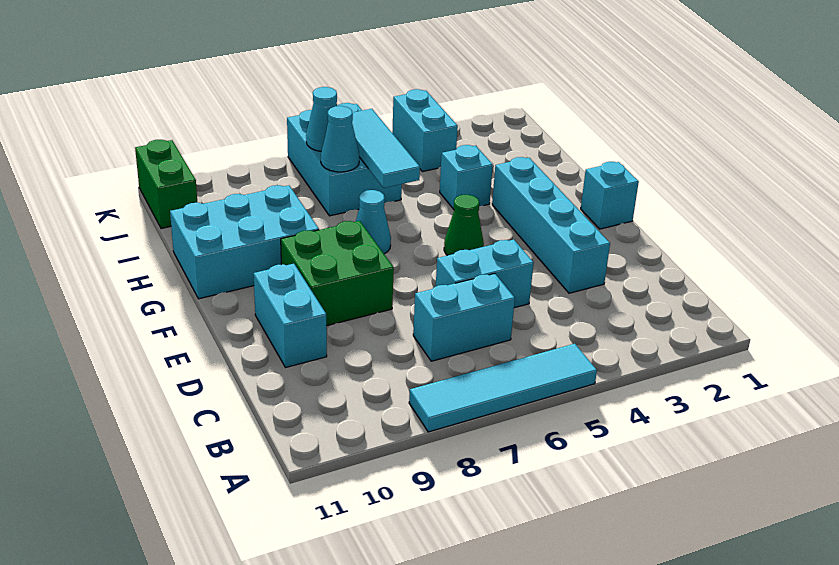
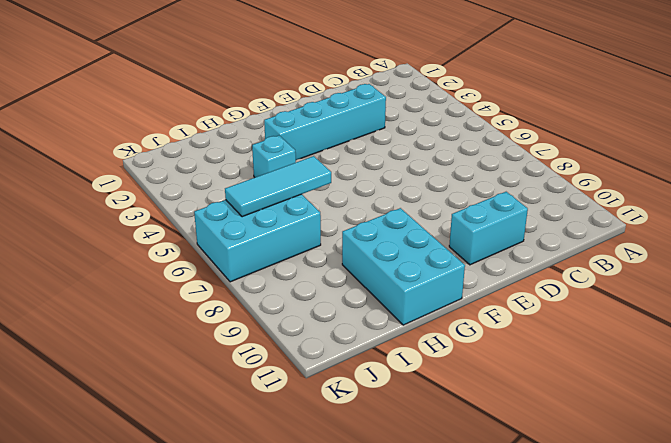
none -> cyan tile A5:A8 level 1
none -> cyan brick C6:C7 level 1
none -> cyan brick D5:D6 level 1

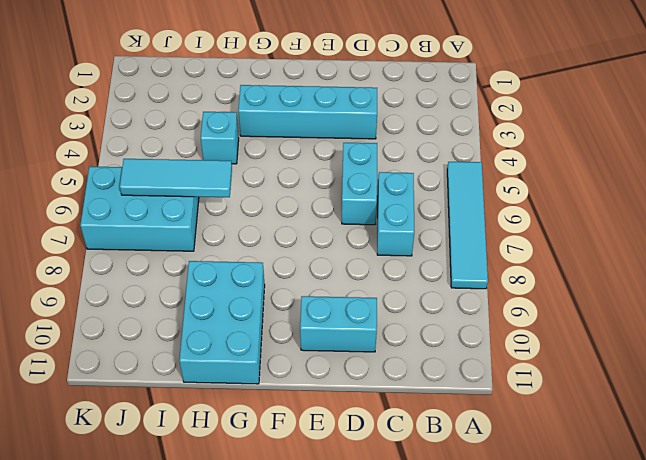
none -> green brick E8:F9 level 1
none -> cyan brick F1 level 1
none -> green cone F5 level 1

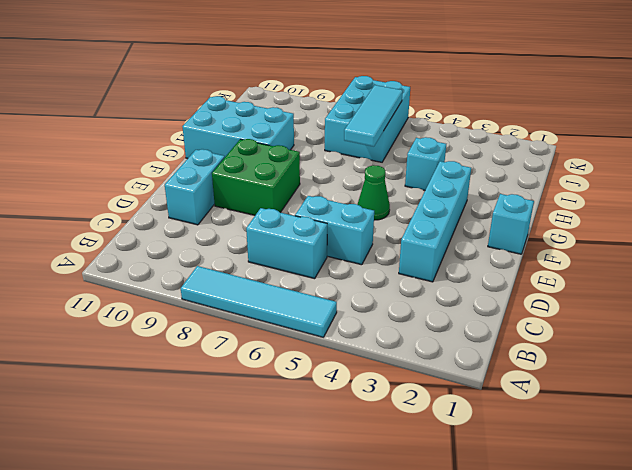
none -> cyan cone G7 level 1
none -> cyan brick J4:K4 level 1
none -> green brick J11:K11 level 1

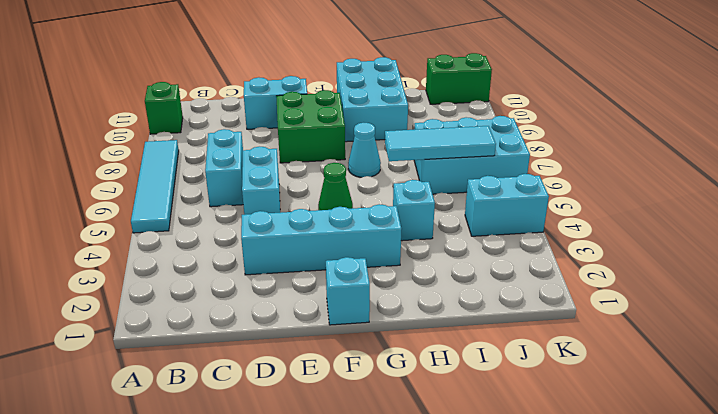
green brick A10 level 1 -> none
none -> cyan cone I7 level 2
none -> cyan cone J7 level 2

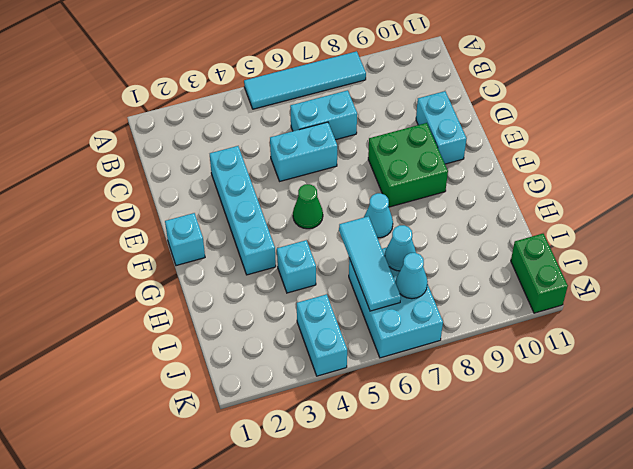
none -> cyan brick G9:H11 level 1

